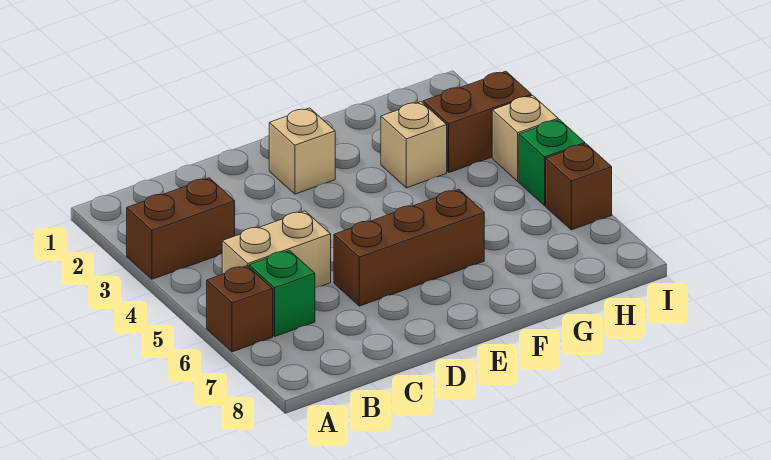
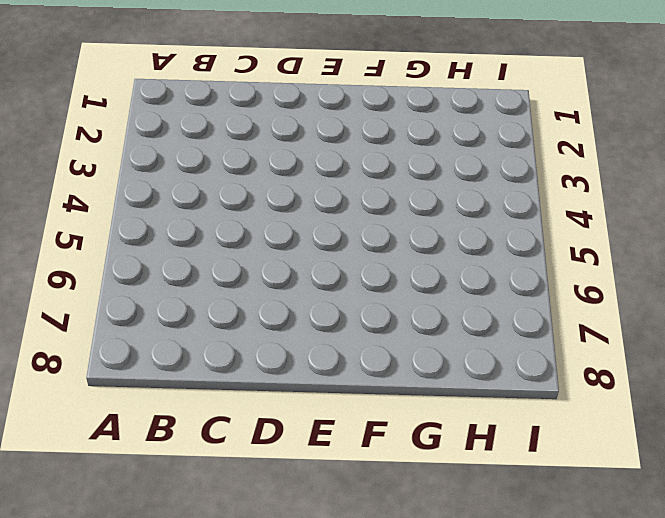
none -> brown brick A3:B3 level 1
none -> brown brick A6 level 1

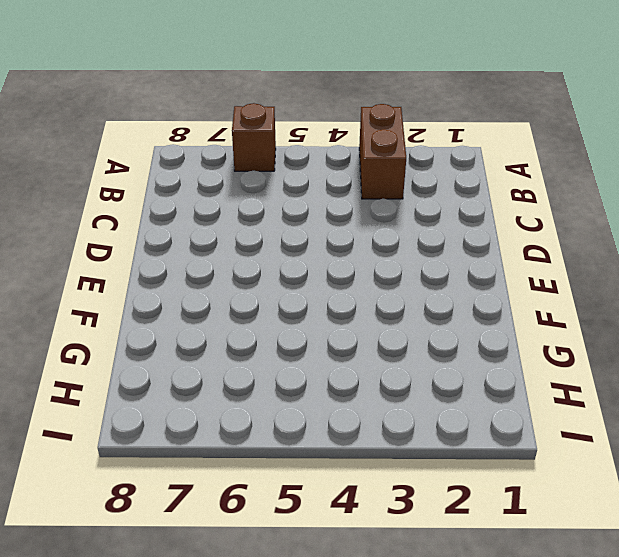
none -> tan brick B5:C5 level 1
none -> green brick B6 level 1

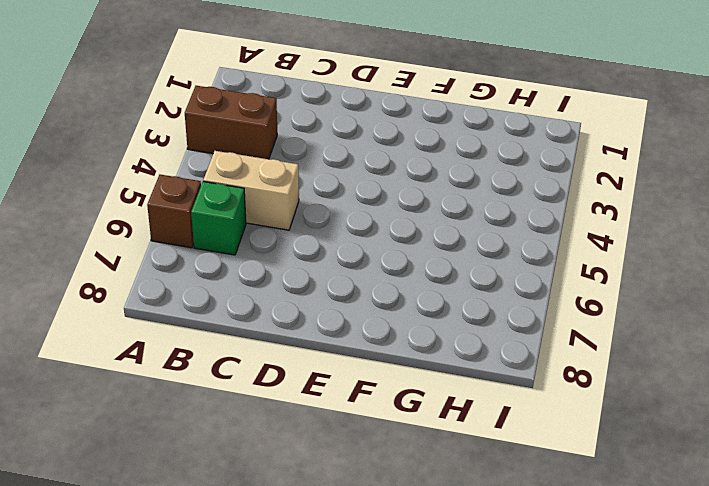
none -> brown brick D6:F6 level 1
none -> tan brick E2 level 1

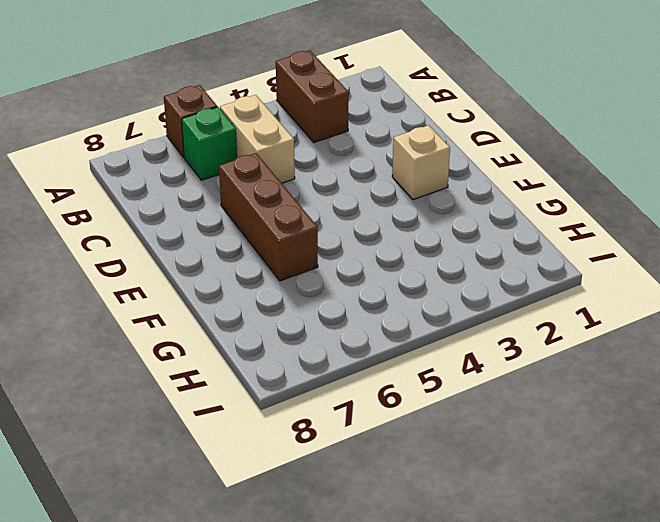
none -> tan brick G3 level 1
none -> brown brick H3:I3 level 1

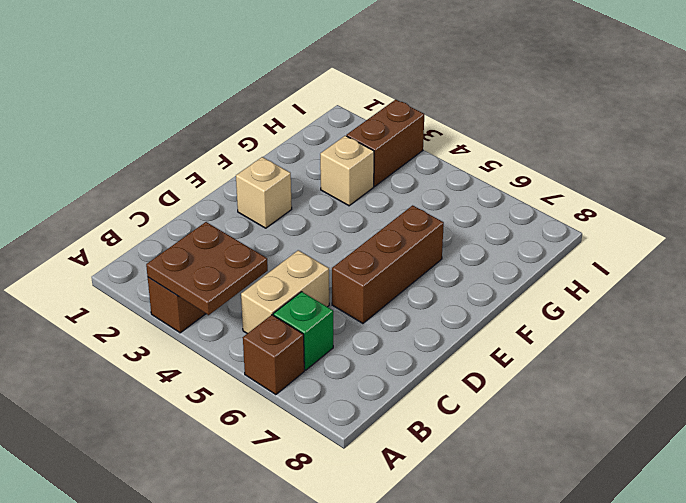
brown plate A3:B4 level 2 -> none
none -> tan brick I4 level 1
none -> green brick I5 level 1

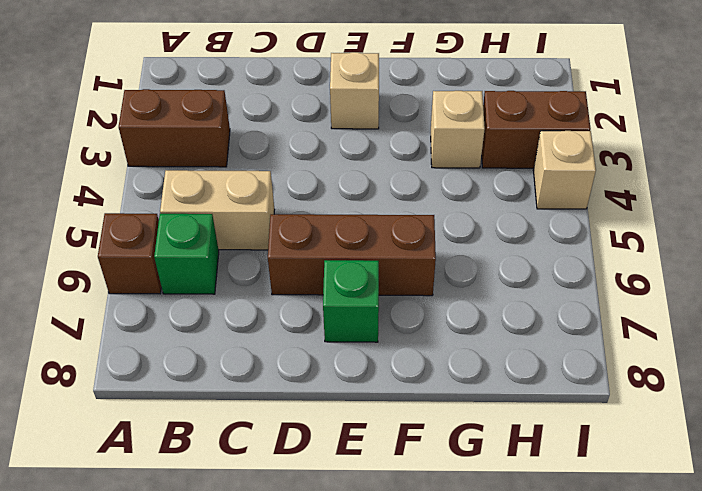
green brick E7 level 1 -> green brick I5 level 1
none -> brown brick I6 level 1

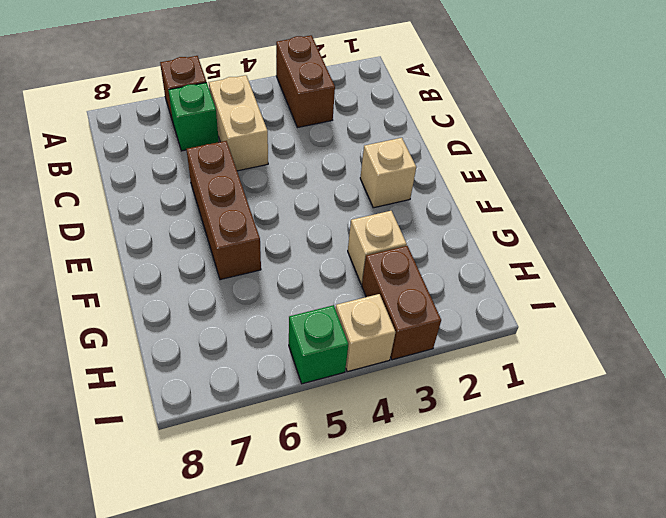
none -> brown brick I6 level 1

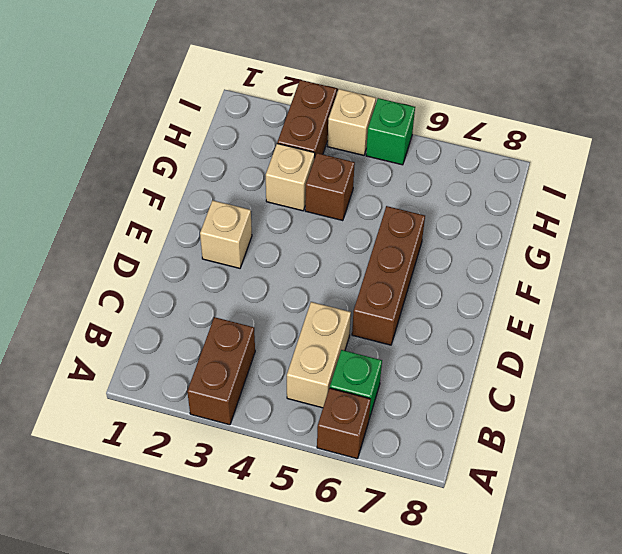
brown brick G4 level 1 -> brown brick I6 level 1

